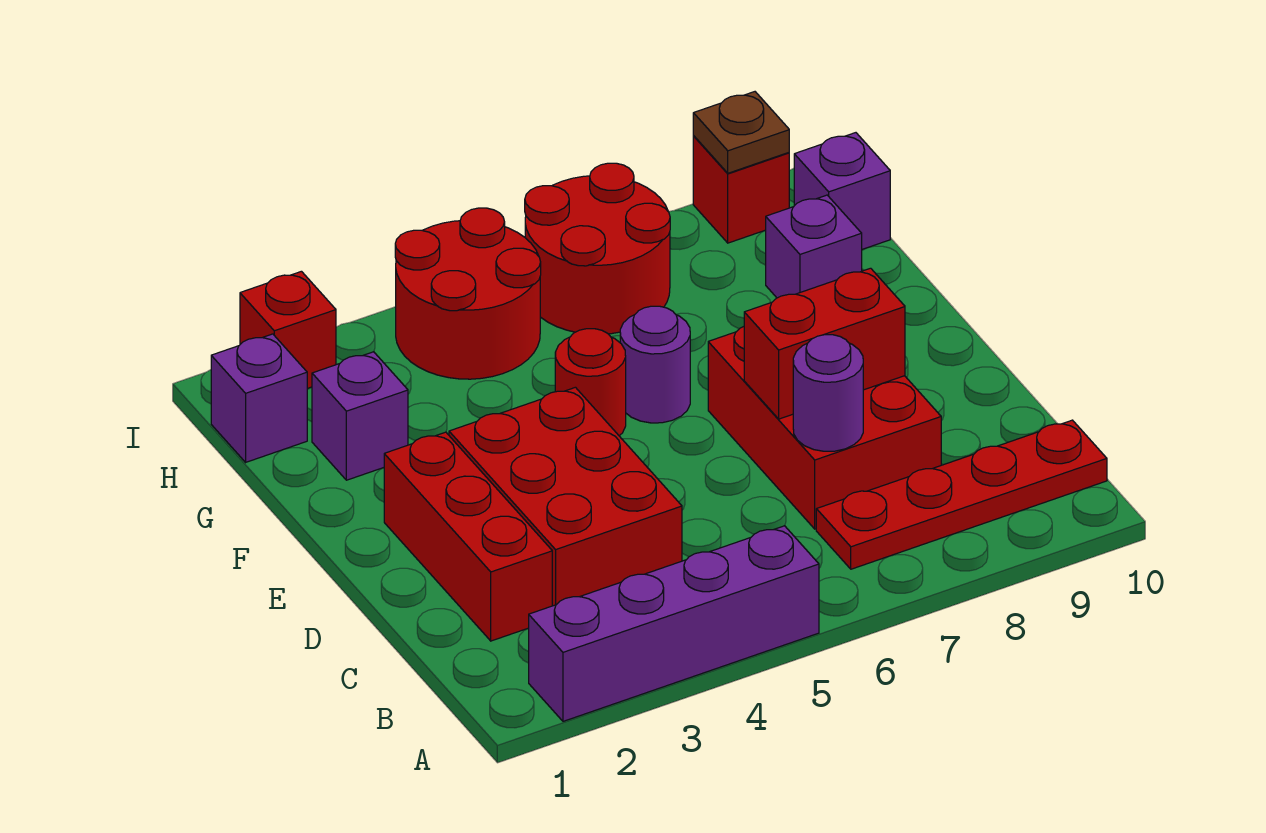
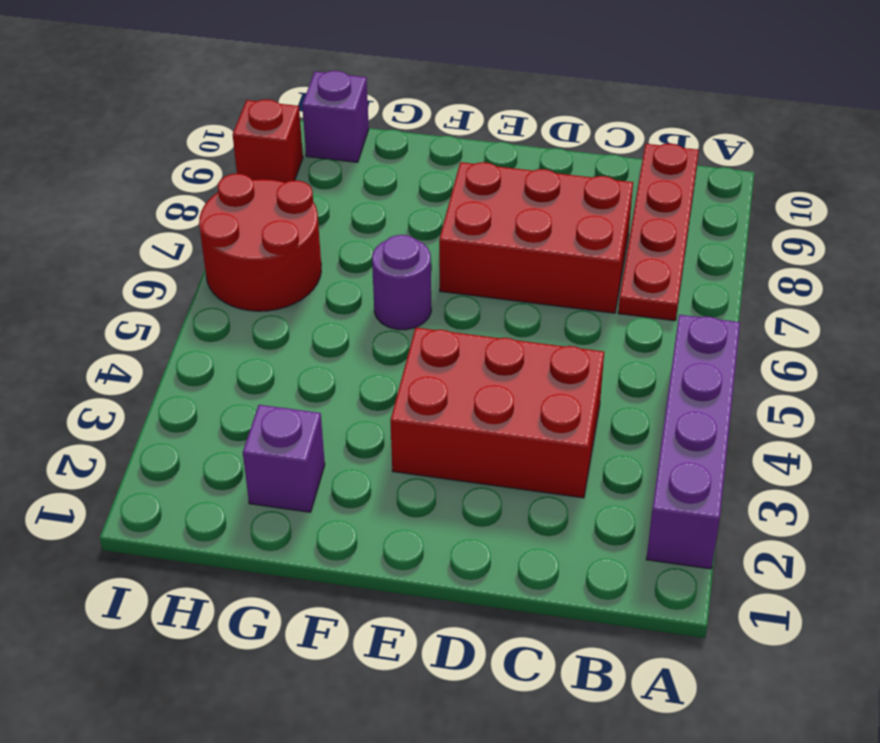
none -> red brick C2:E2 level 1
none -> red round brick F5 level 1
none -> purple brick G9 level 1

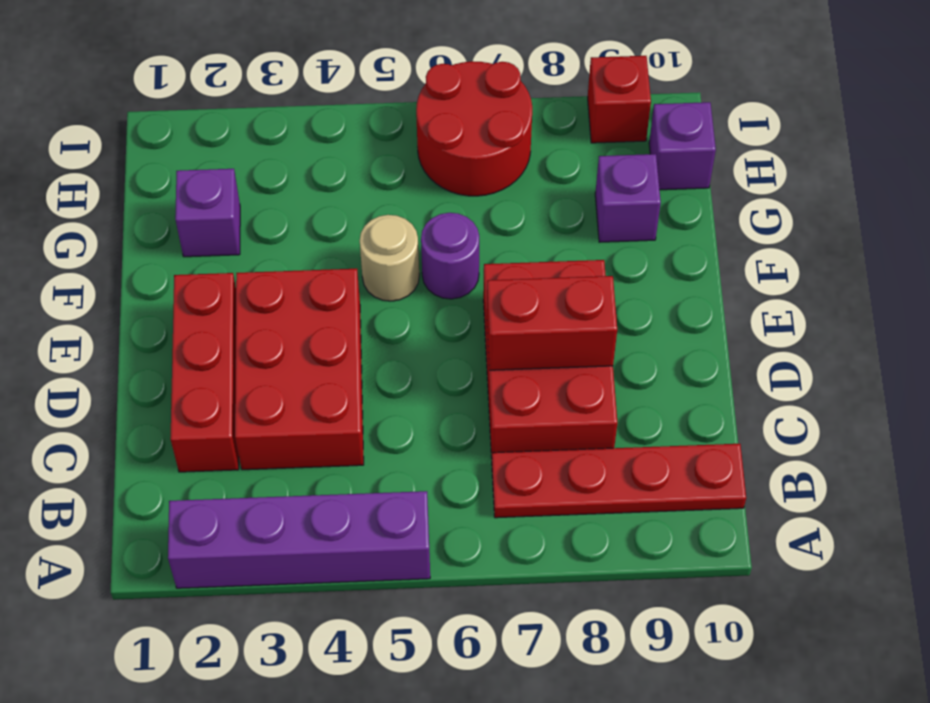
tan round brick F5 level 1 -> red round brick F5 level 1
none -> purple brick H1 level 1
none -> red round brick H4:I5 level 1
none -> red brick I2 level 1

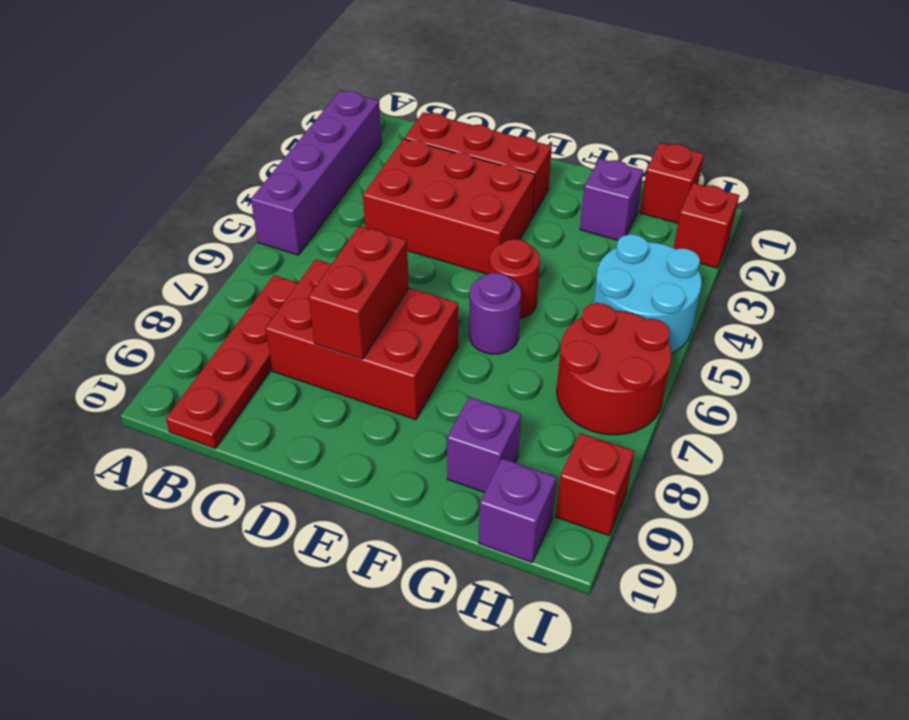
red brick H1 level 1 -> purple brick H1 level 1
cyan round brick H4:I5 level 1 -> red round brick H4:I5 level 1
none -> purple round brick C7 level 2
none -> brown plate I9 level 2

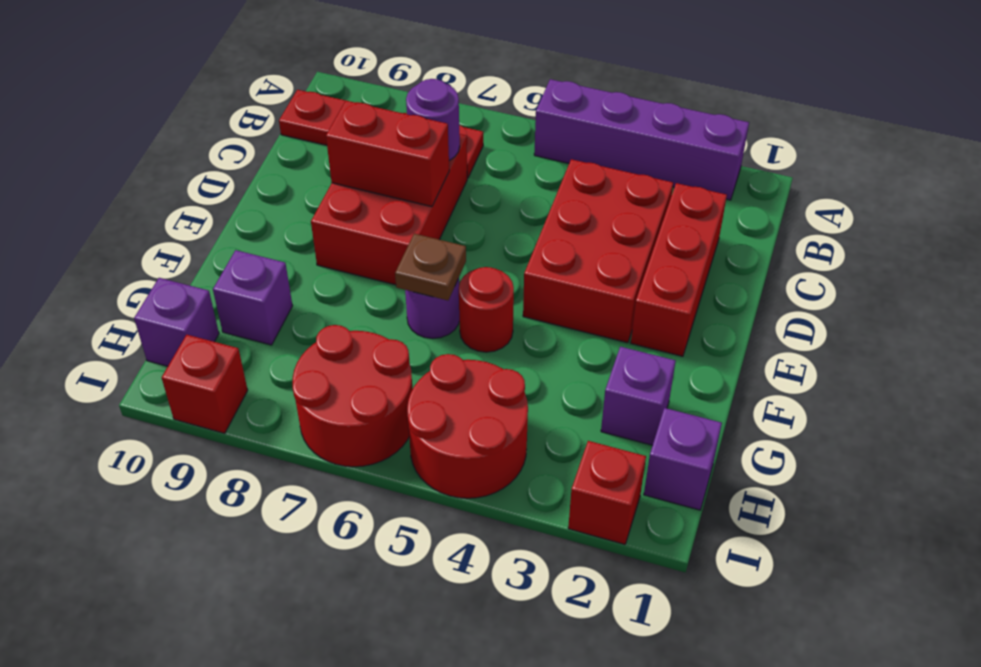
brown plate F6 level 2 -> brown plate I9 level 2

